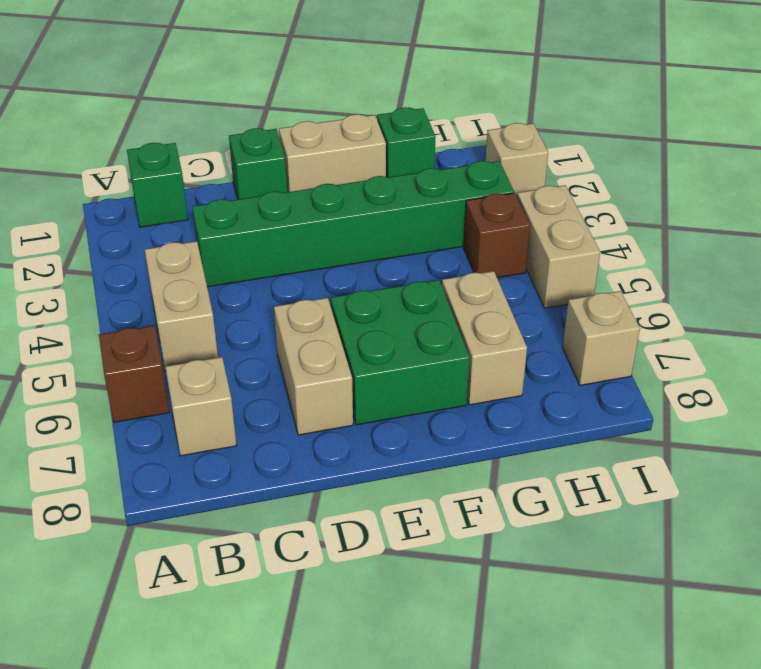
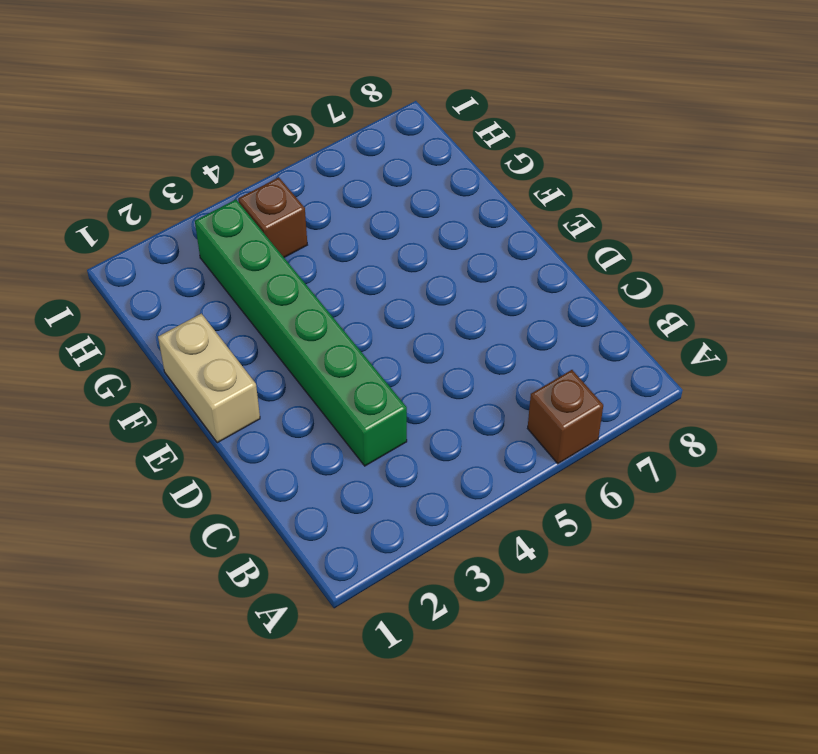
none -> green brick B1 level 1
none -> tan brick B4:B5 level 1
none -> tan brick B7 level 1

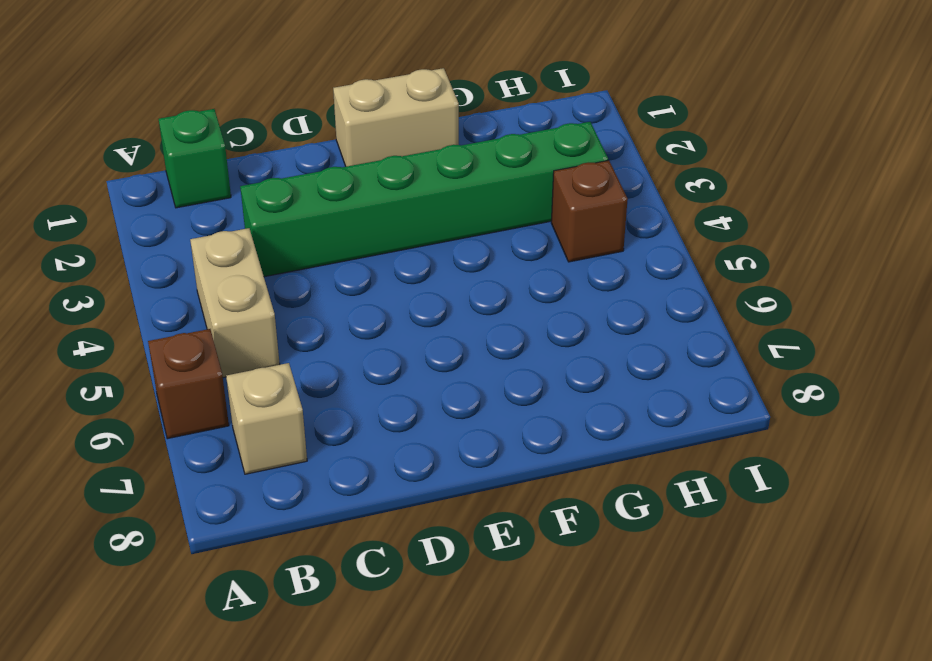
none -> green brick D1 level 1
none -> tan brick D6:D7 level 1
none -> green brick E6:F7 level 1

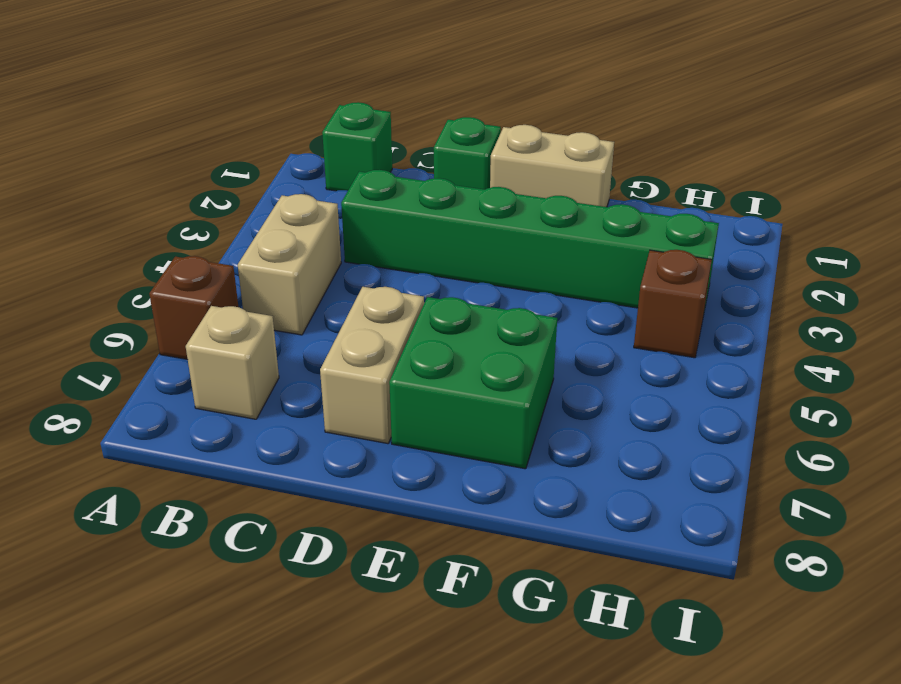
none -> green brick G1 level 1
none -> tan brick G6:G7 level 1
none -> tan brick I2 level 1

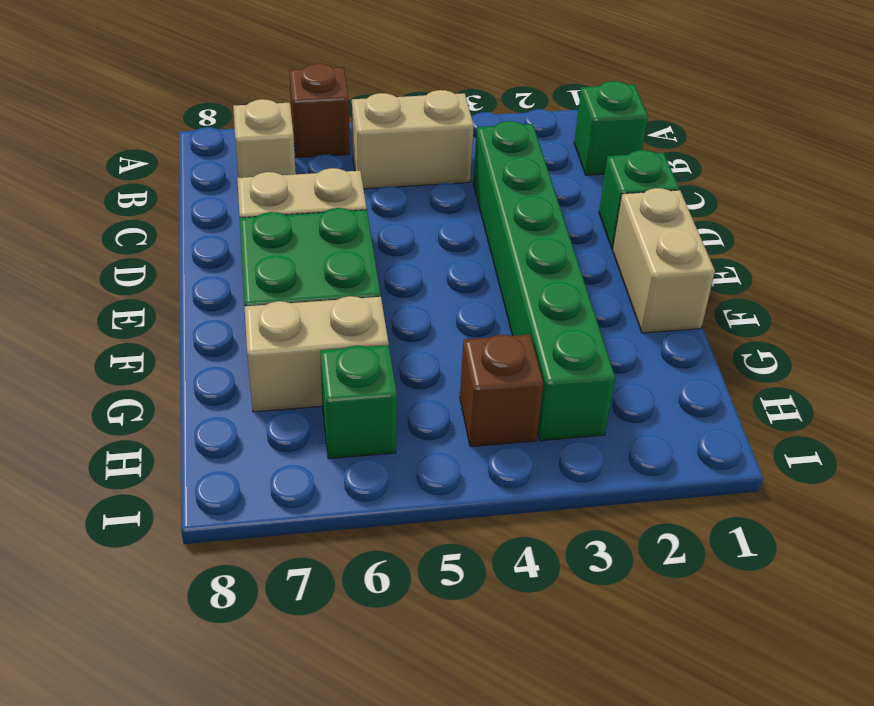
green brick H6 level 1 -> green brick G1 level 1
none -> tan brick I2 level 1
none -> tan brick I4:I5 level 1
none -> tan brick I7 level 1

